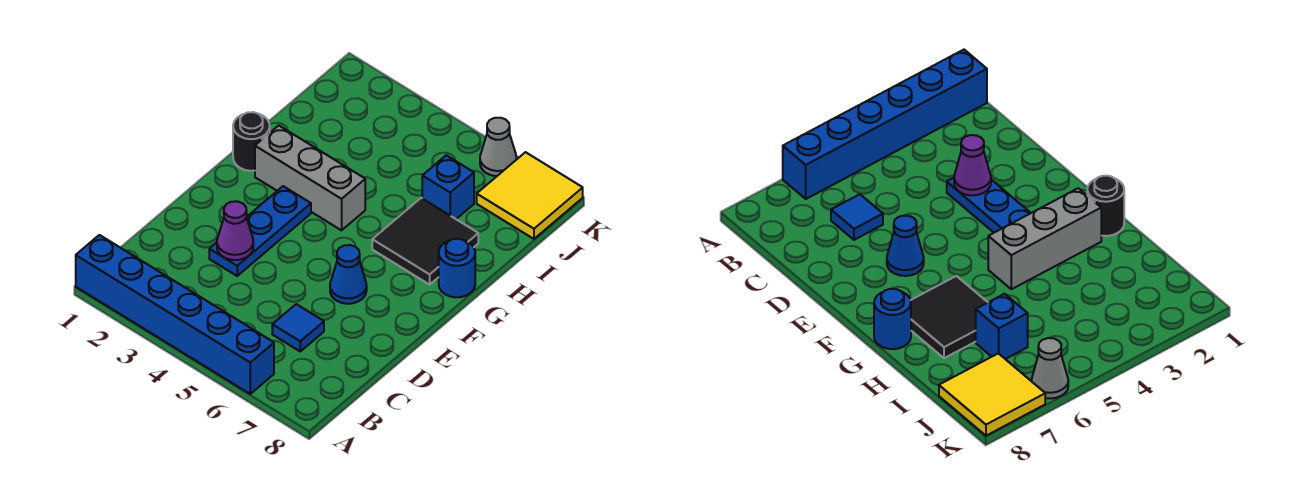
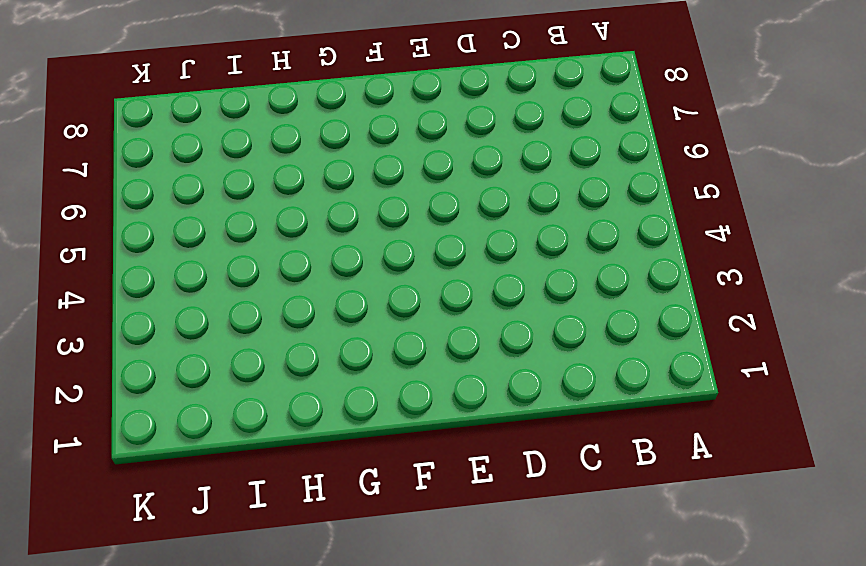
none -> blue brick A1:A6 level 1
none -> blue tile C6 level 1
none -> blue plate D3:F3 level 1

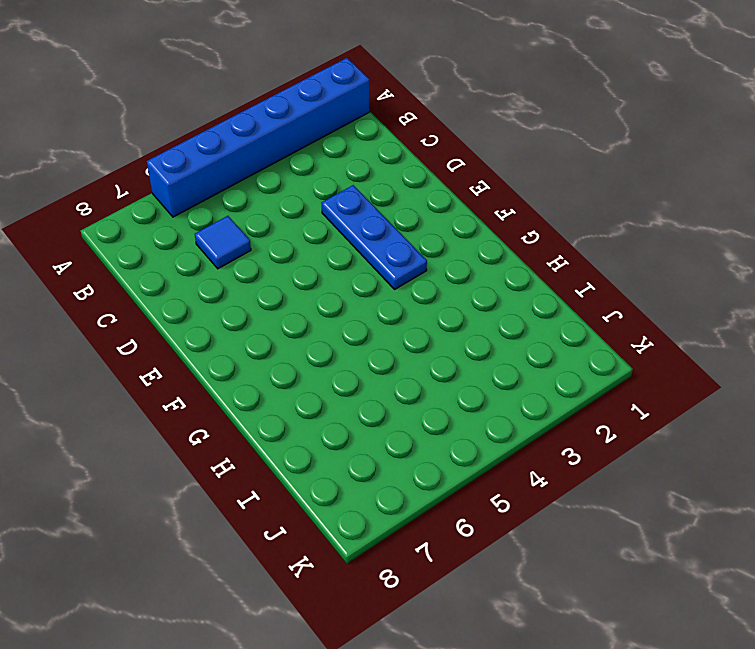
none -> blue cone E6 level 1
none -> black round brick G1 level 1
none -> grey brick G2:G4 level 1

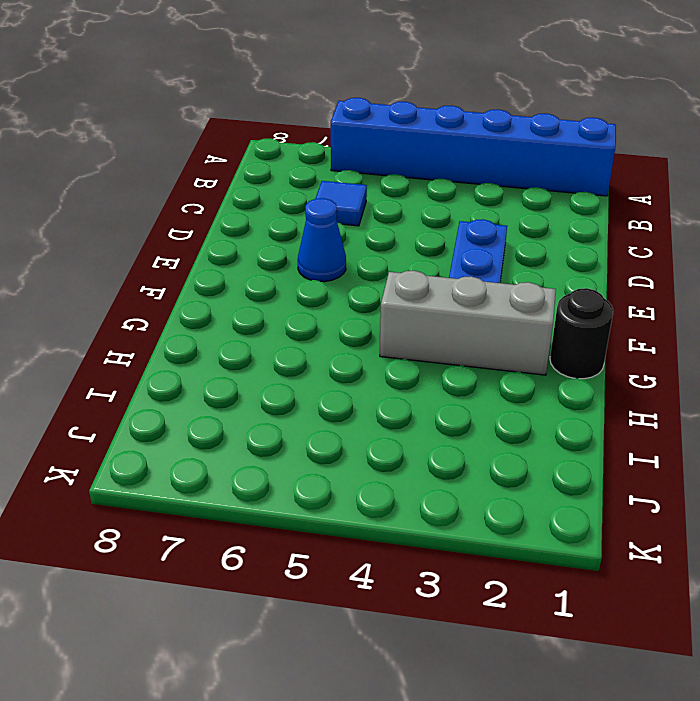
none -> black tile G6:H7 level 1
none -> blue round brick G8 level 1
none -> blue brick I6 level 1

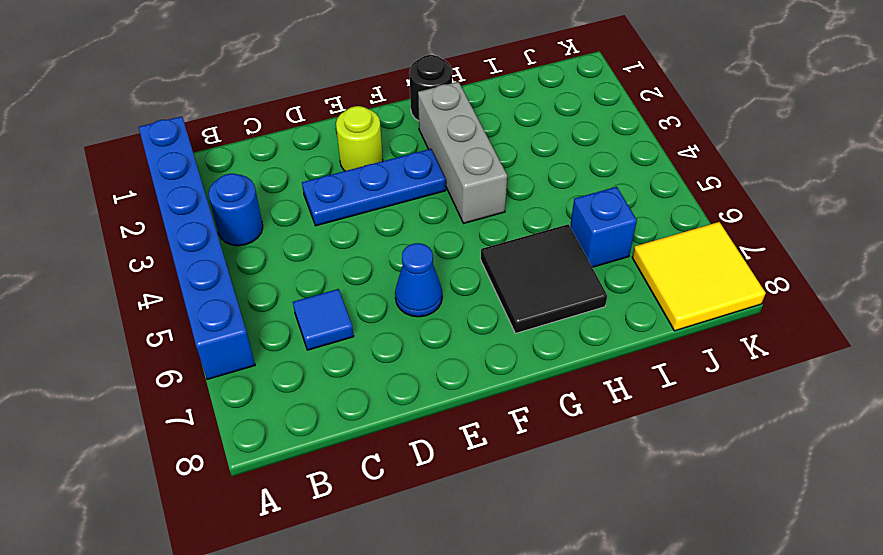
blue round brick B3 level 1 -> blue round brick G8 level 1
lime round brick E2 level 1 -> none
none -> grey cone K6 level 1
none -> purple cone D3 level 2

